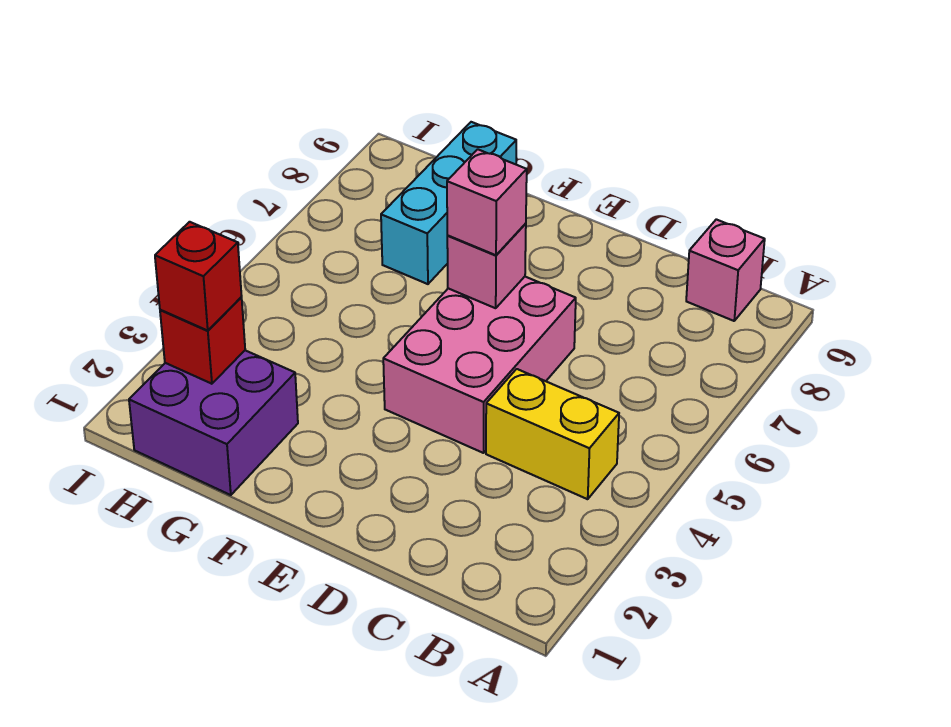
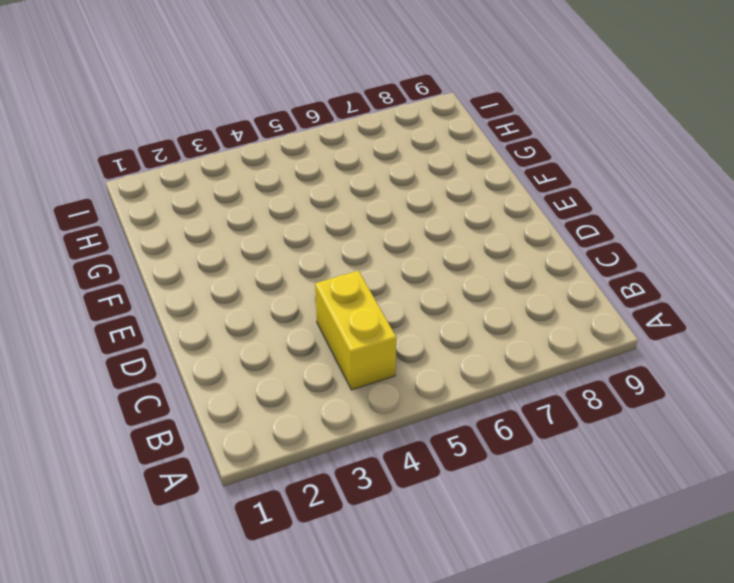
none -> pink brick B9 level 1
none -> pink brick D4:E6 level 1

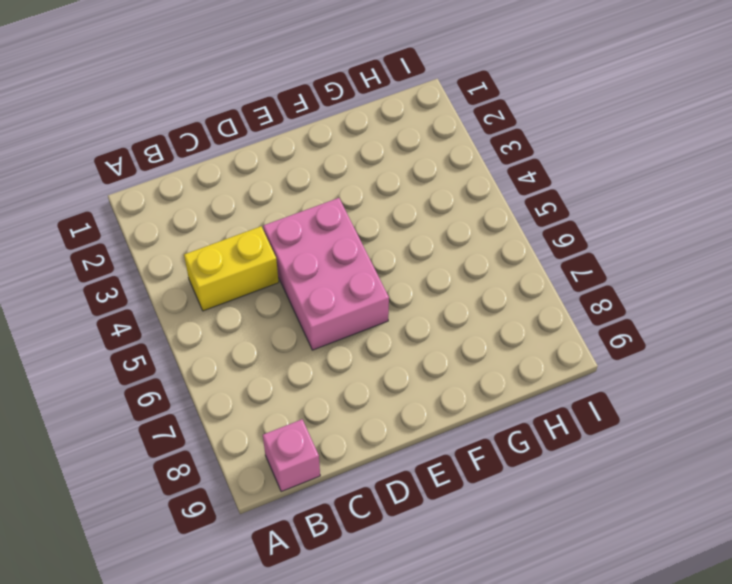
none -> purple brick G1:H2 level 1
none -> cyan brick G7:G9 level 1

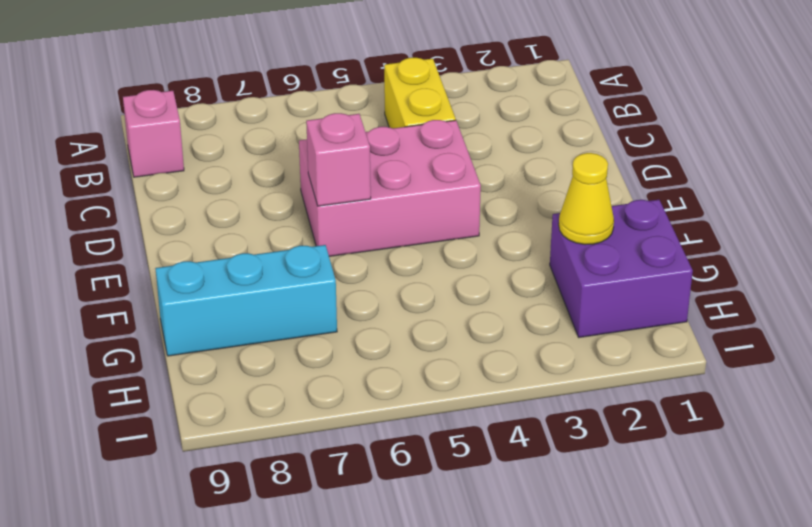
yellow cone G2 level 2 -> none
none -> red brick H2 level 2
none -> pink brick E6 level 3

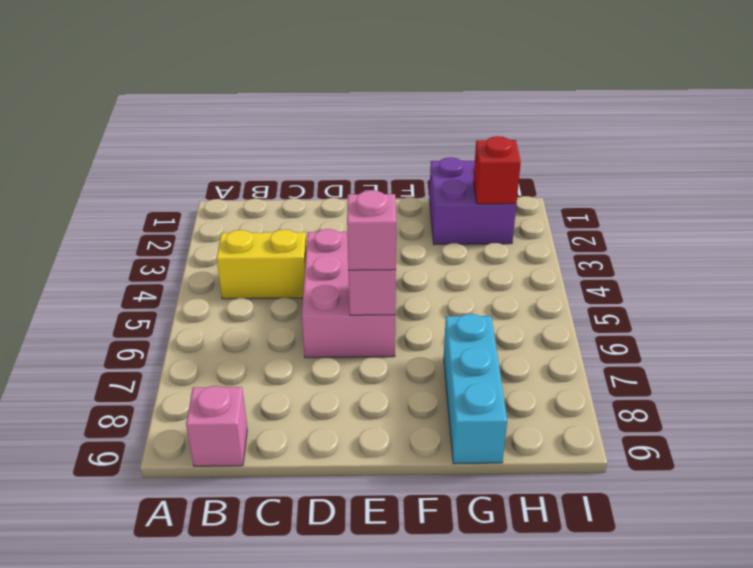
none -> red brick H2 level 3

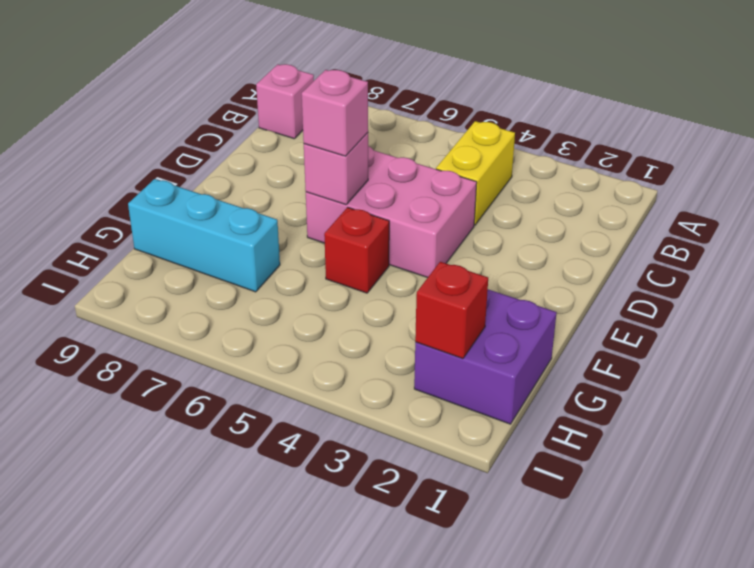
red brick F5 level 1 -> red brick H2 level 3

